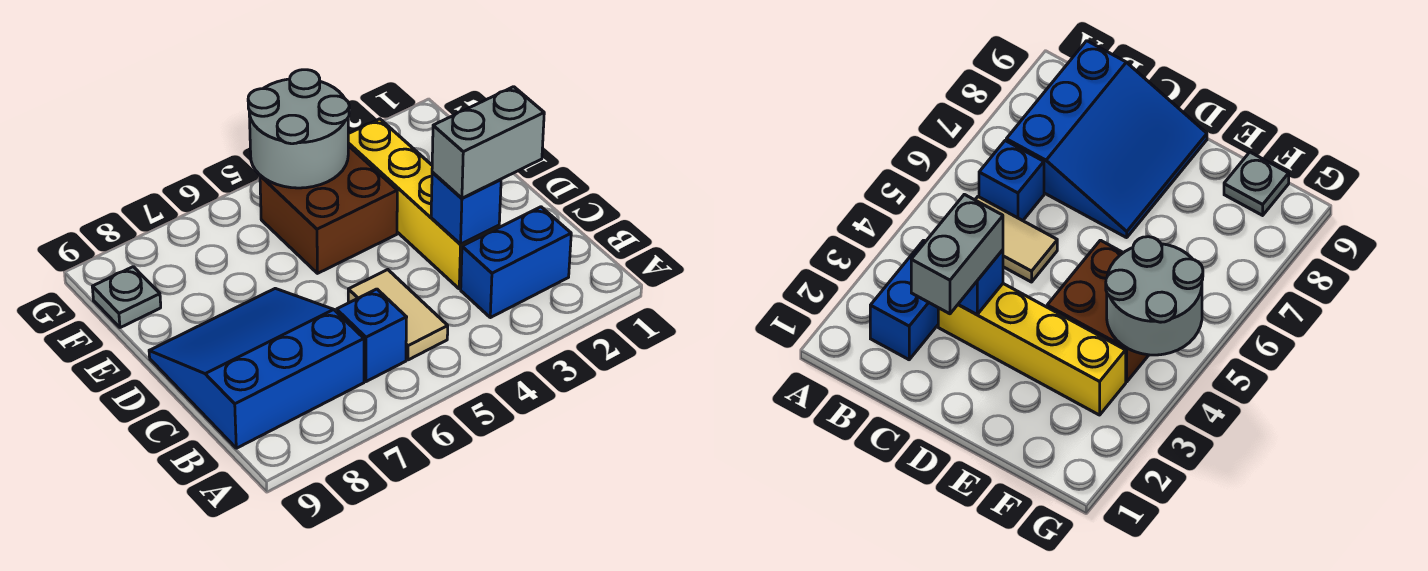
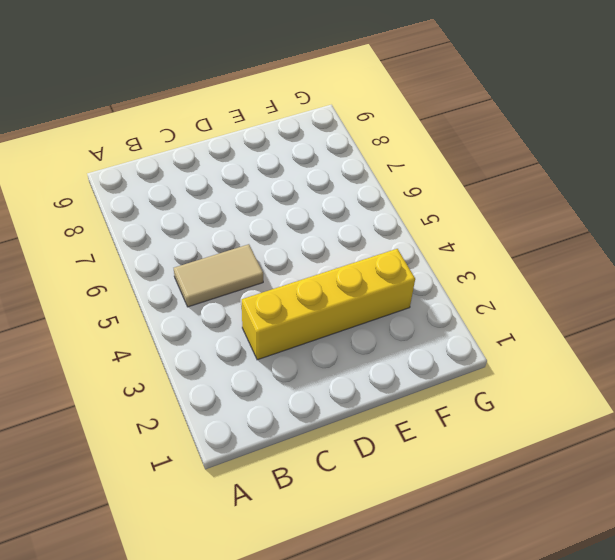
none -> blue brick B2:B3 level 1
none -> blue brick B6 level 1

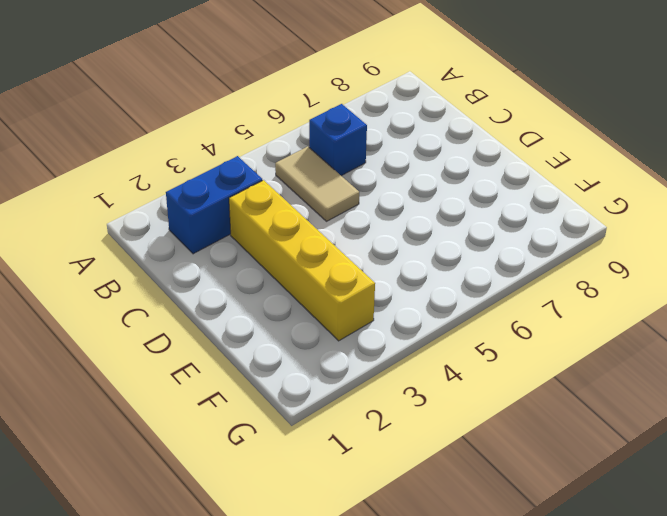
none -> blue slope B7:D9 level 1 top B
none -> brown brick E4:F5 level 1

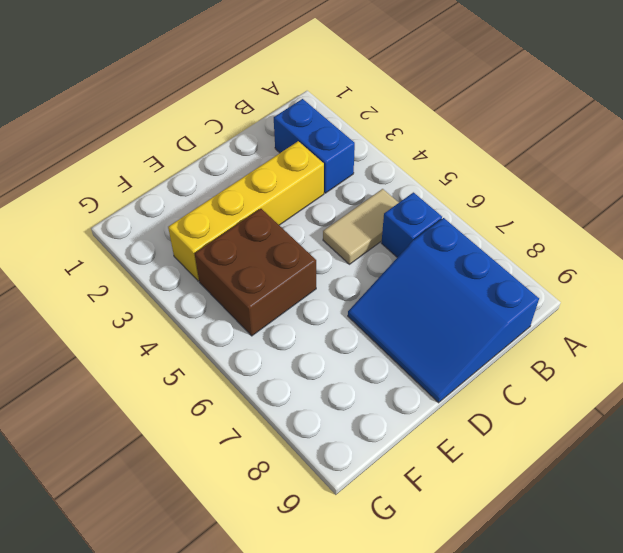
none -> grey plate F9 level 1
none -> blue brick C3 level 2

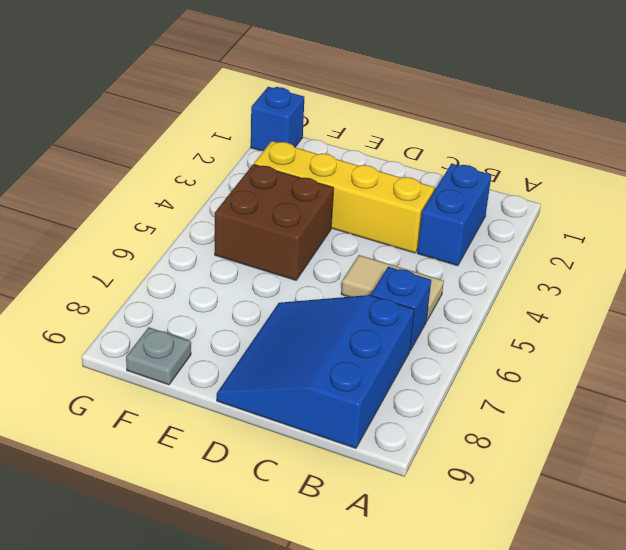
blue brick G1 level 1 -> blue brick C3 level 2
none -> grey round brick F4:G5 level 2
none -> grey brick C2:C3 level 3

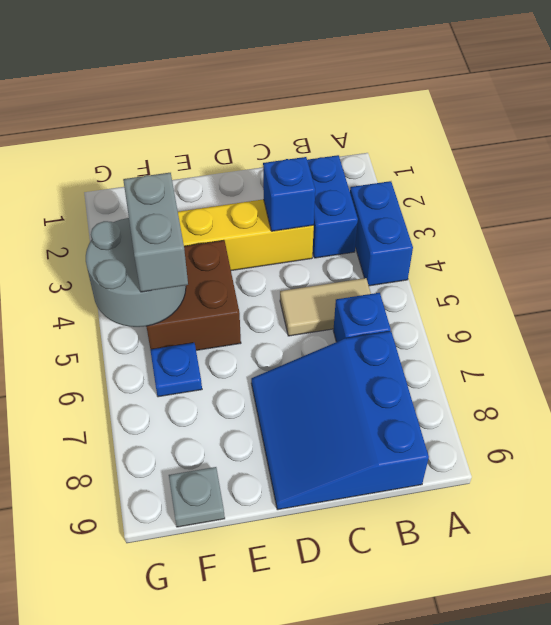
blue brick A3:A4 level 1 -> none
grey brick F4:F5 level 3 -> grey brick C2:C3 level 3
blue plate F6 level 1 -> none

